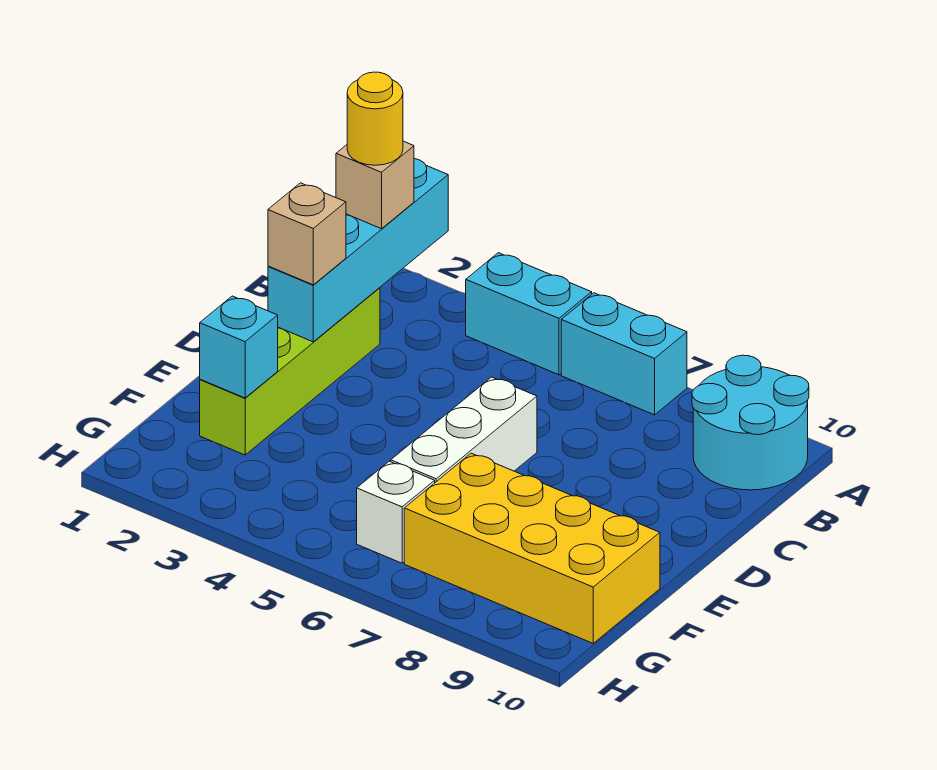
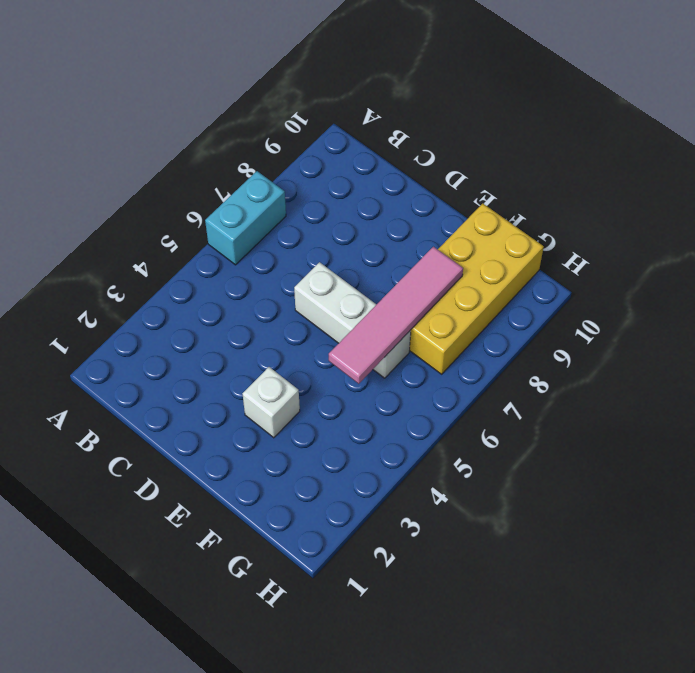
white brick E3 level 1 -> white brick G6 level 1
pink tile F5:F8 level 2 -> none
none -> cyan brick A4:A5 level 1
none -> cyan round brick A9:B10 level 1
none -> lime brick C2:F2 level 1

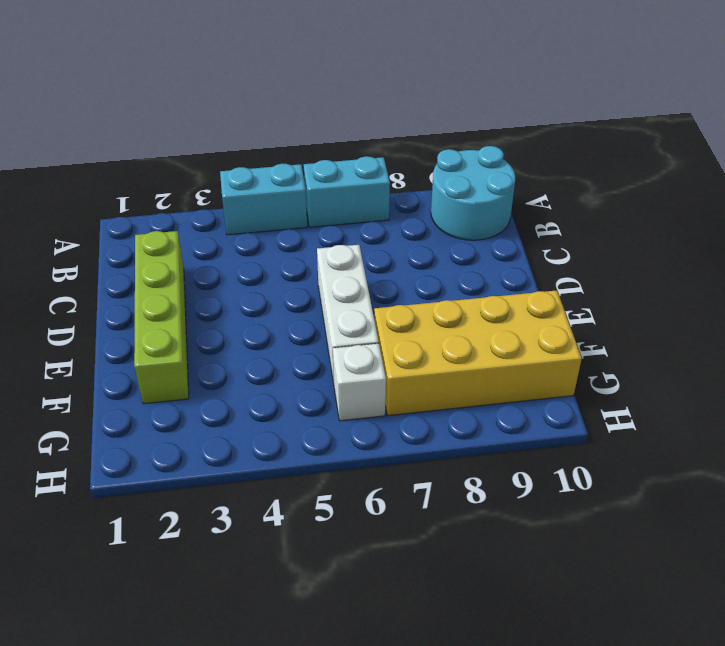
none -> cyan brick A2:D2 level 2
none -> cyan brick F2 level 2
none -> tan brick B2 level 3

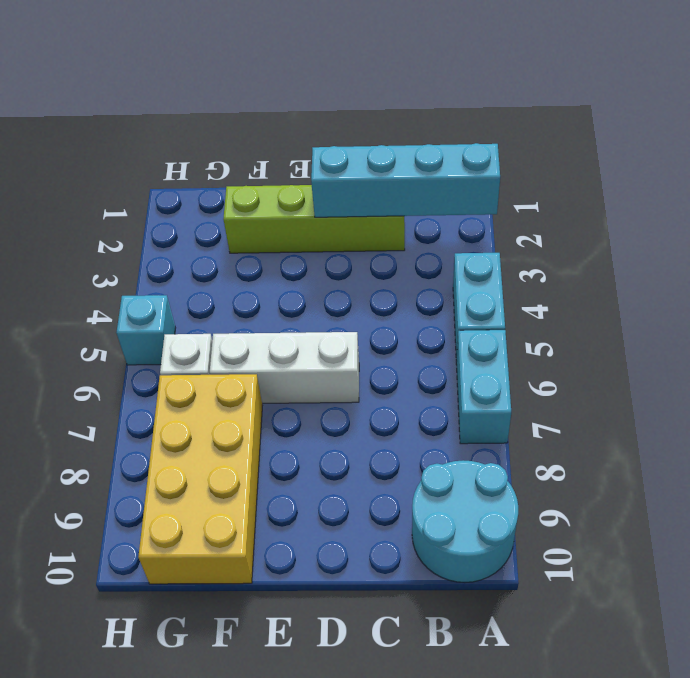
cyan brick H5 level 1 -> cyan brick F2 level 2
none -> tan brick B2 level 3
none -> tan brick D2 level 3
none -> yellow round brick B2 level 4

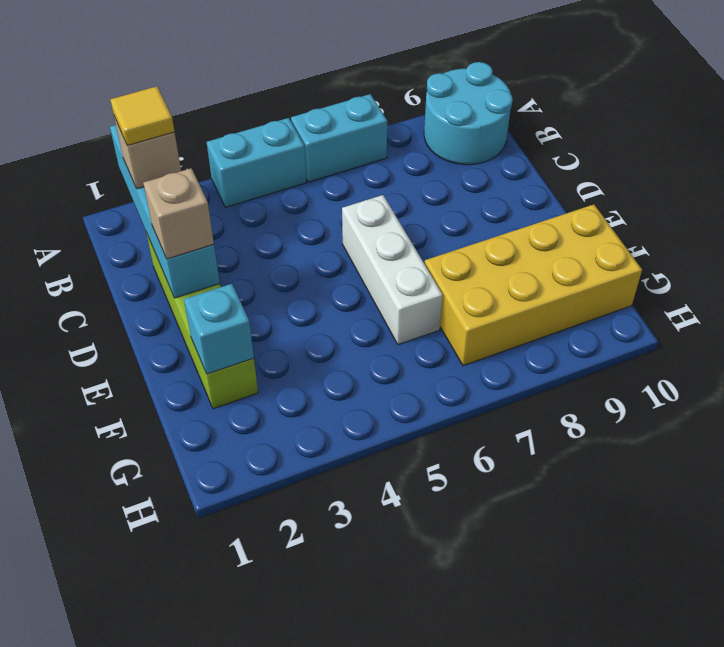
yellow tile B2 level 4 -> yellow round brick B2 level 4
none -> white brick G6 level 1

